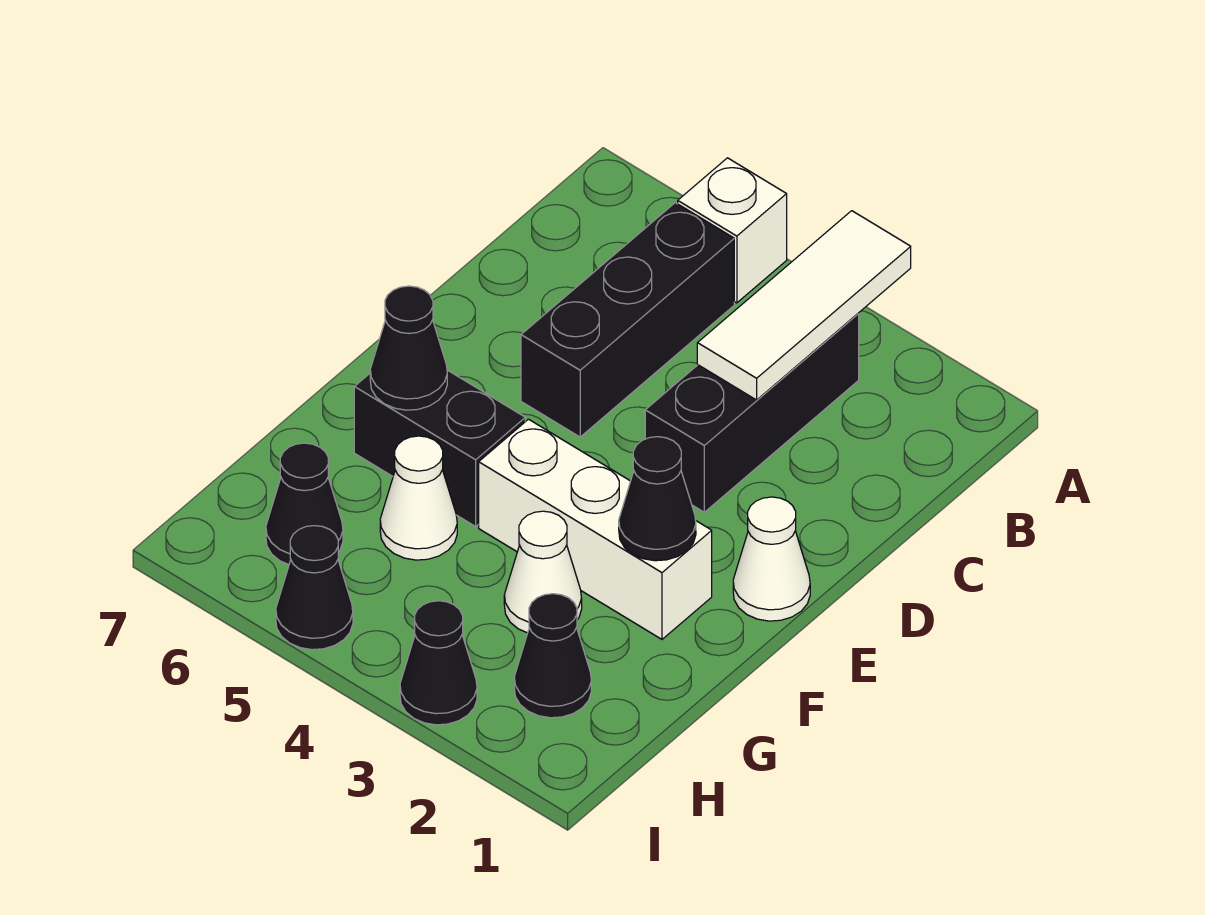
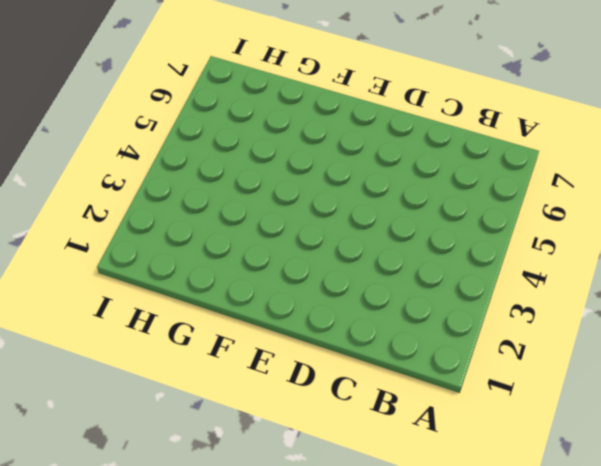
none -> white brick A5 level 1
none -> black brick B3:D3 level 1
none -> black brick B5:D5 level 1

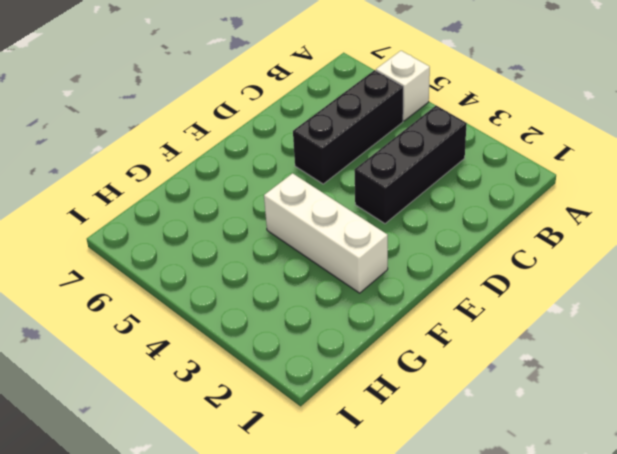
none -> white cone E1 level 1
none -> black brick F5:F6 level 1
none -> white cone G3 level 1

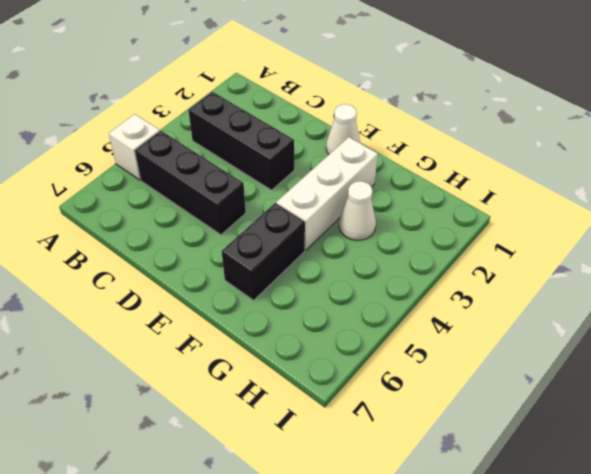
none -> white cone G5 level 1
none -> black cone H2 level 1
none -> black cone H6 level 1

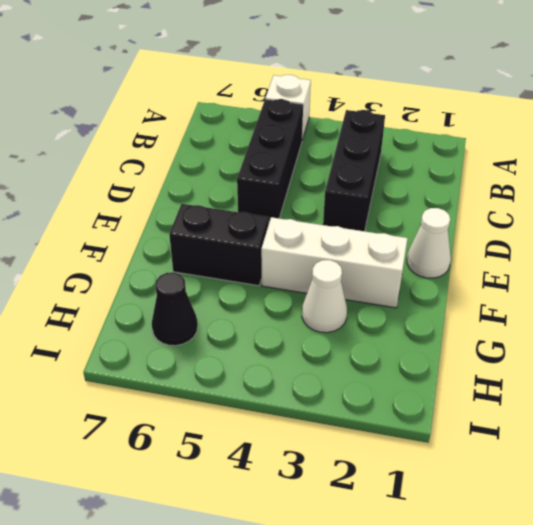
none -> white cone G5 level 1
none -> black cone H2 level 1
none -> black cone I3 level 1

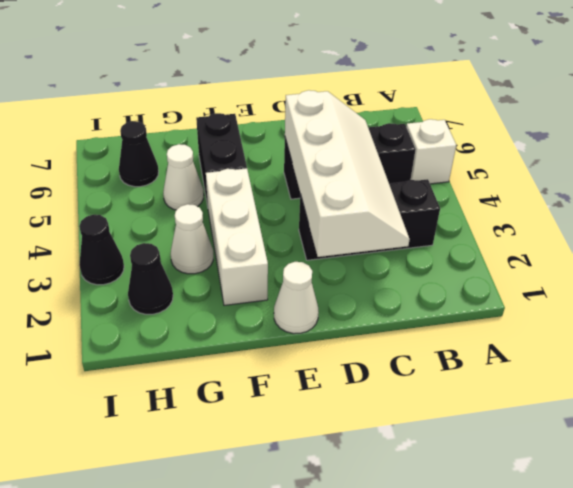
white slope C2:D5 level 2 top D -> white tile A3:C3 level 2
none -> black cone I5 level 1
none -> black cone F2 level 2
none -> black cone F6 level 2

